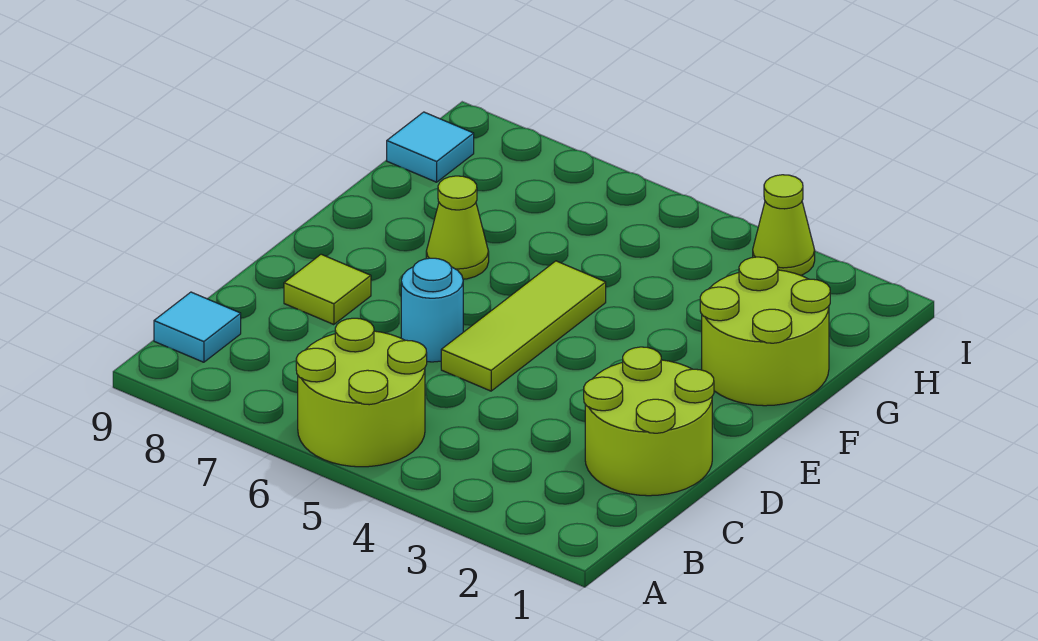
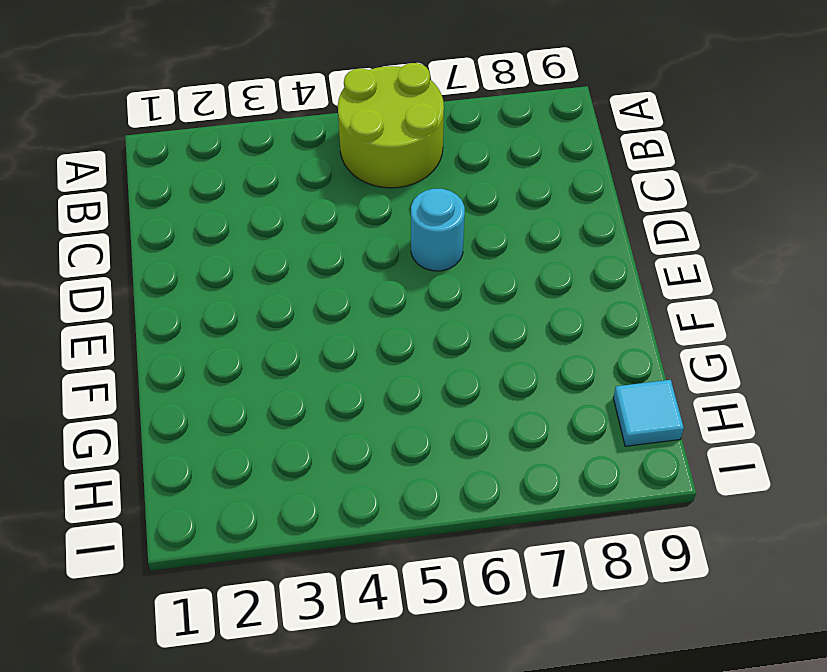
none -> cyan tile B9 level 1
none -> lime round brick C1:D2 level 1

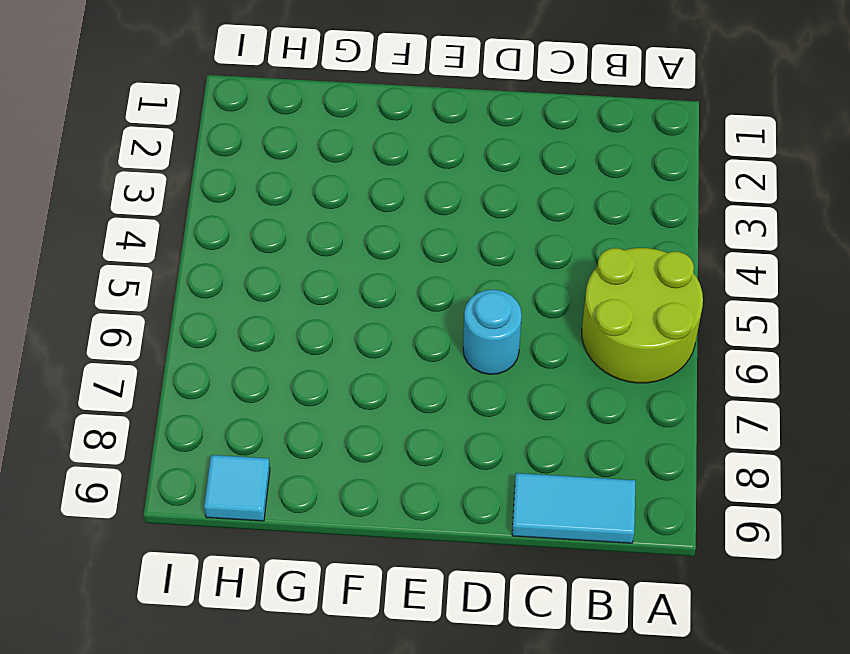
cyan tile B9:C9 level 1 -> cyan tile B9 level 1
none -> lime round brick C1:D2 level 1
none -> lime tile D5:F5 level 1

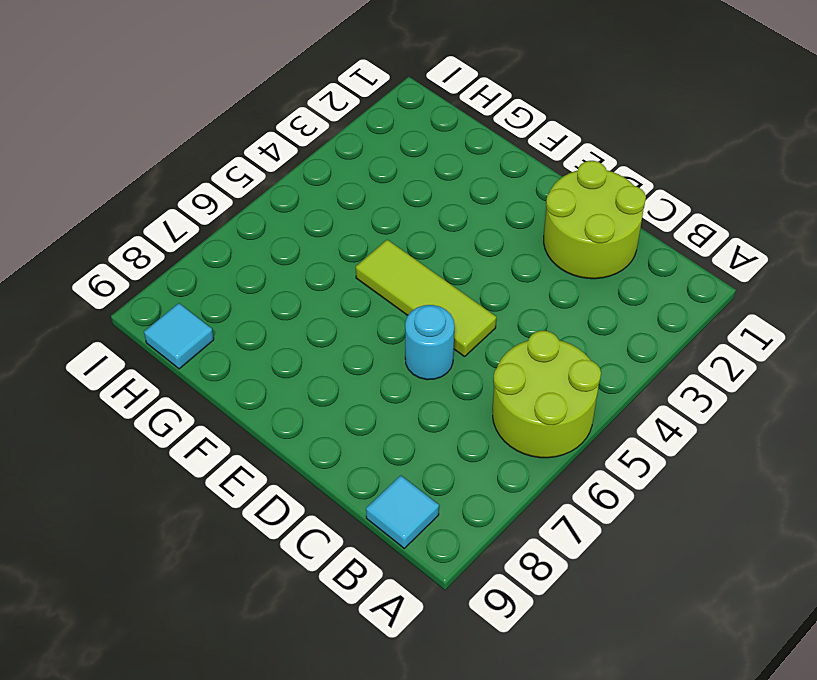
none -> lime tile D8 level 1
none -> lime round brick F1:G2 level 1

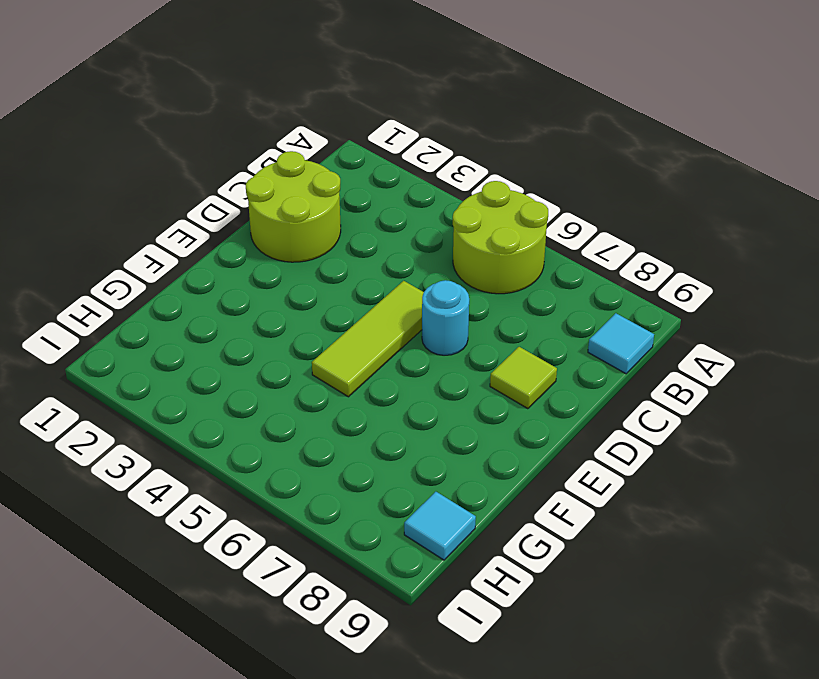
none -> lime round brick F1:G2 level 1
none -> lime cone F7 level 1

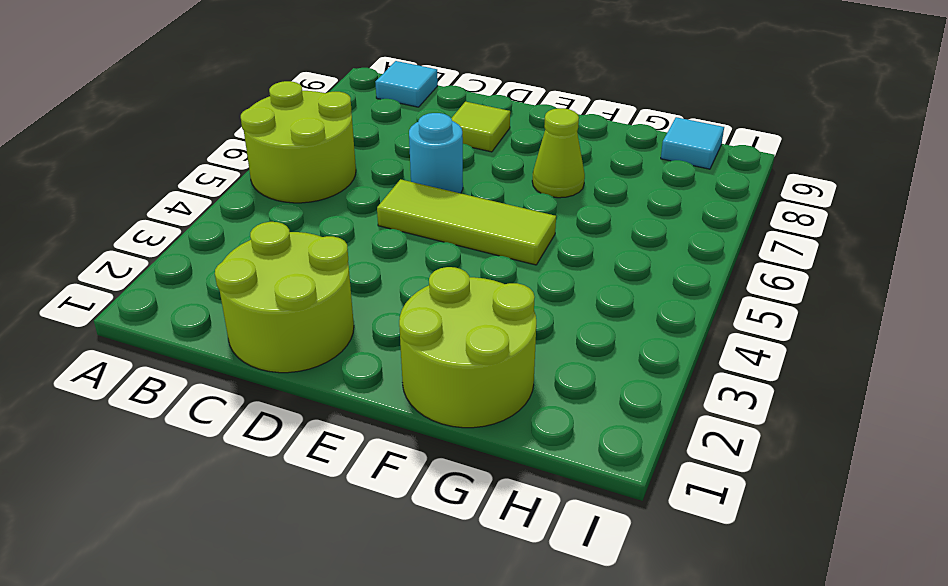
none -> lime cone I3 level 1

